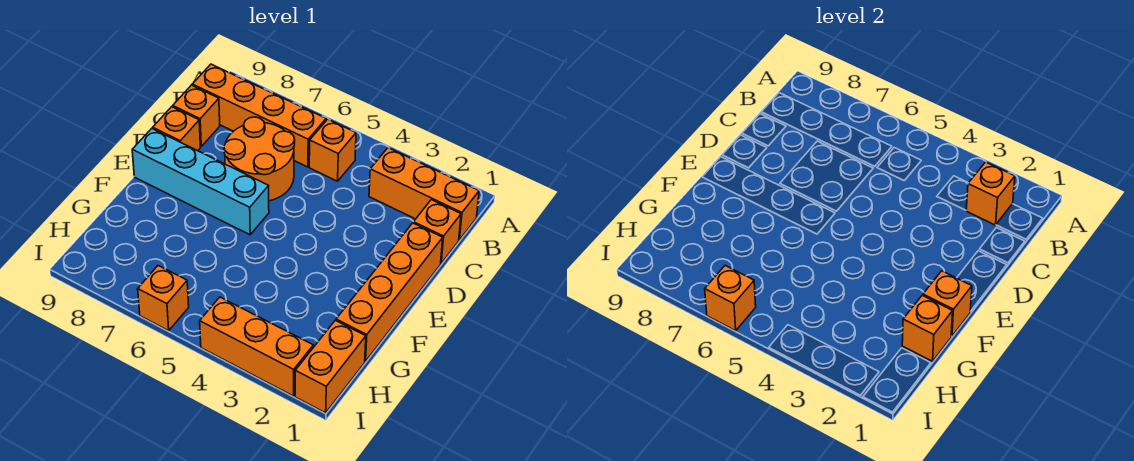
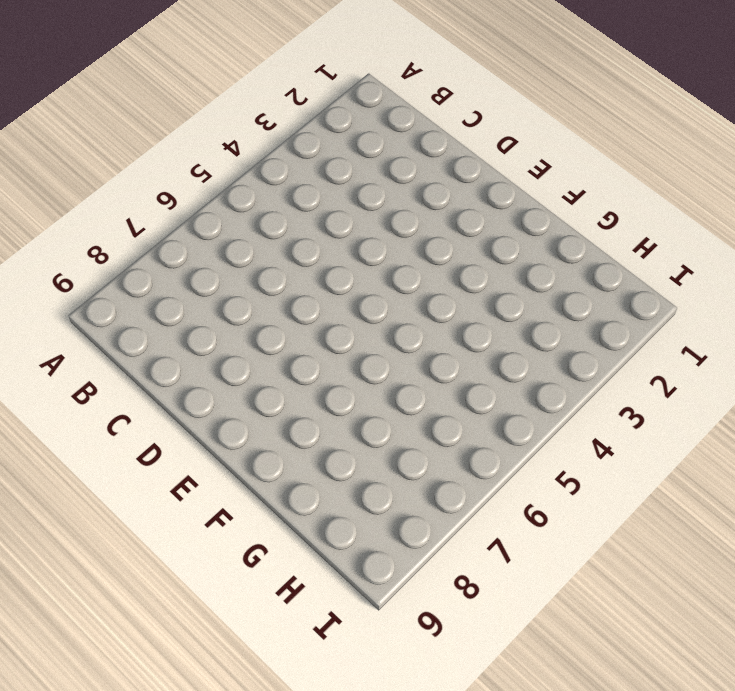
none -> orange brick B1:B3 level 1
none -> orange brick B5 level 1
none -> orange brick B6:B9 level 1

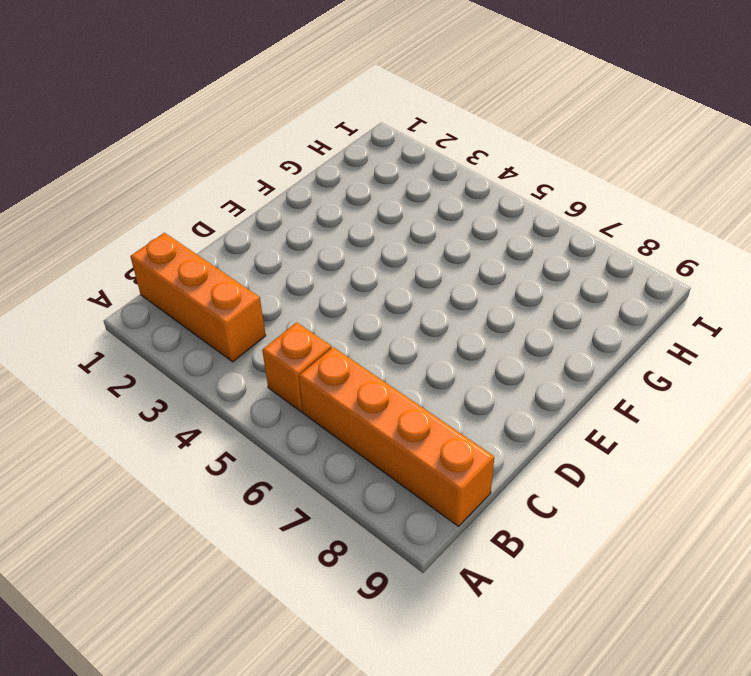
none -> orange brick C1 level 1
none -> orange round brick C6:D7 level 1
none -> orange brick C9 level 1

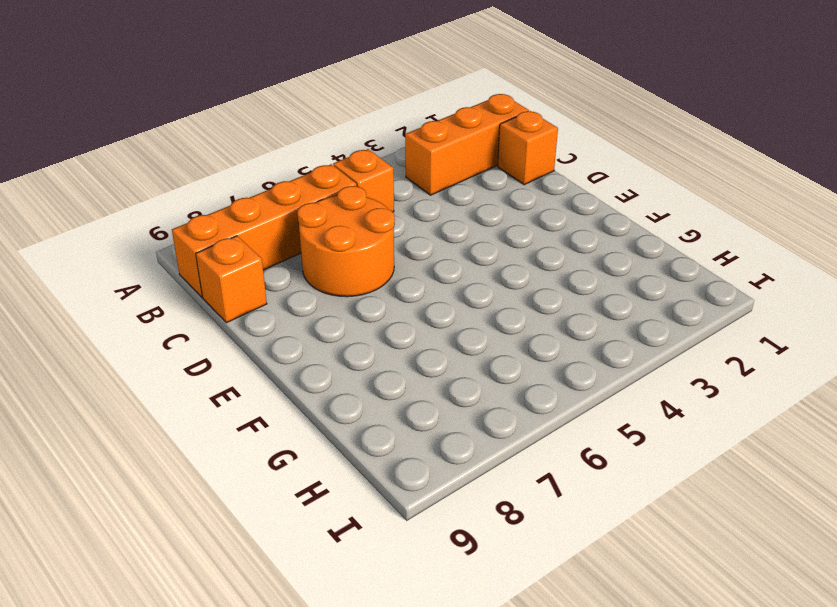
none -> orange brick D1:G1 level 1
none -> orange brick D9 level 1
none -> cyan brick E6:E9 level 1

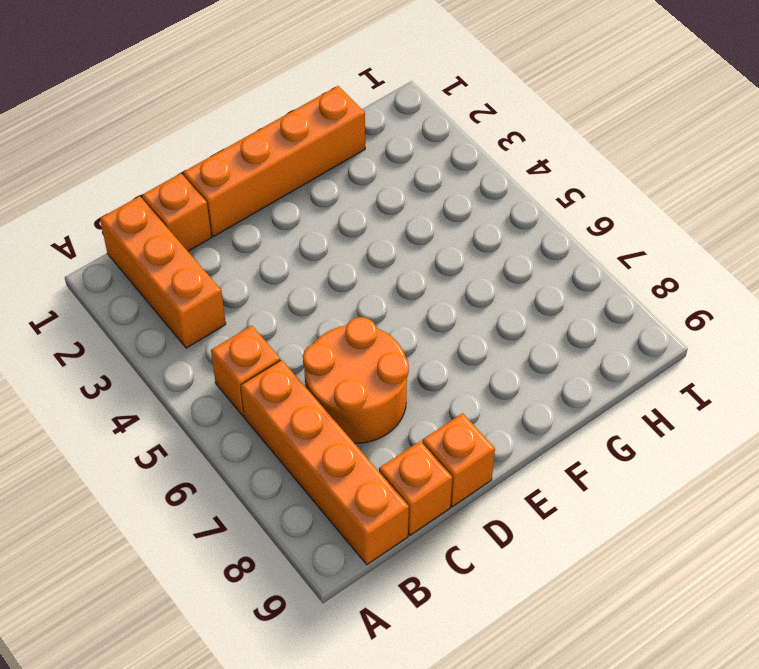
none -> cyan brick E6:E9 level 1
none -> orange brick H1:I1 level 1
none -> orange brick I2:I4 level 1

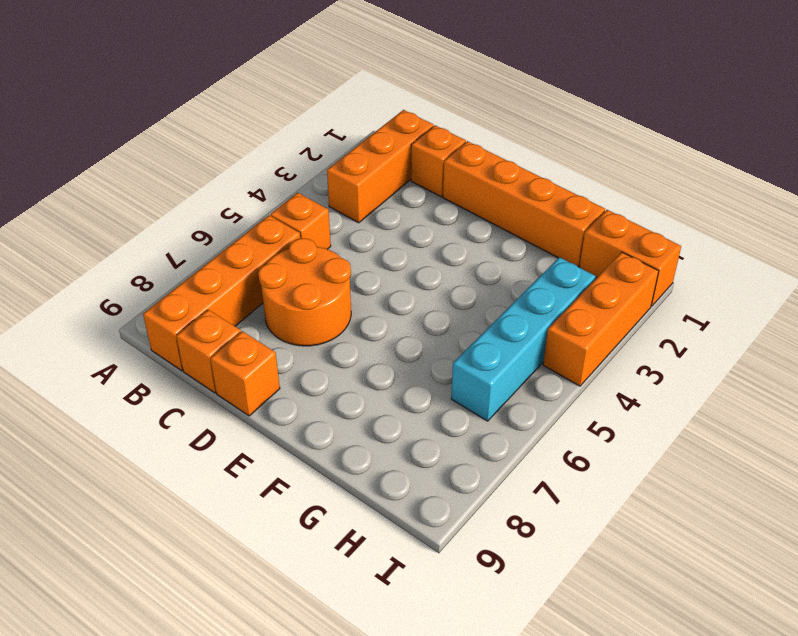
cyan brick H3:H6 level 1 -> cyan brick E6:E9 level 1
none -> orange brick I6 level 1
none -> orange brick B2 level 2
none -> orange brick F1 level 2

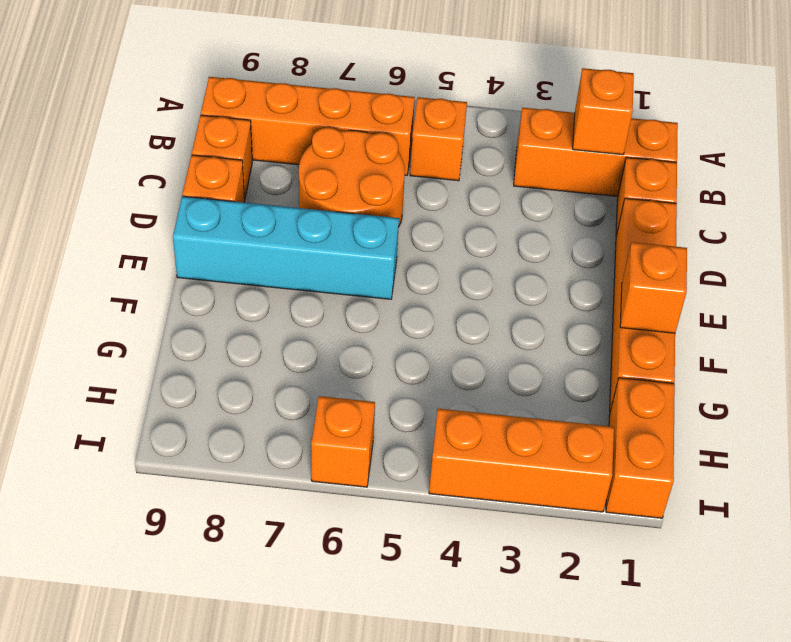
none -> orange brick G1 level 2
none -> orange brick I6 level 2

